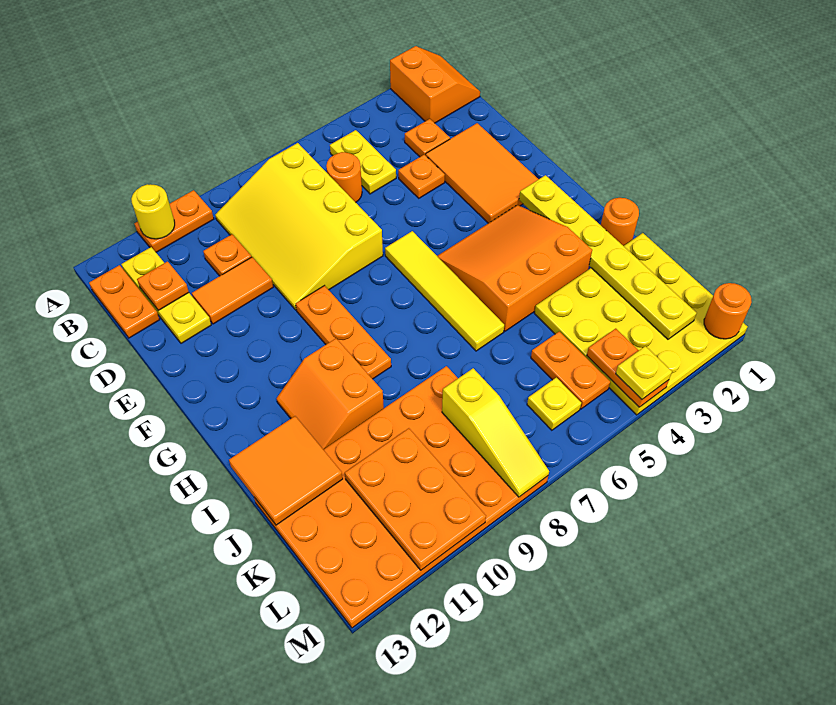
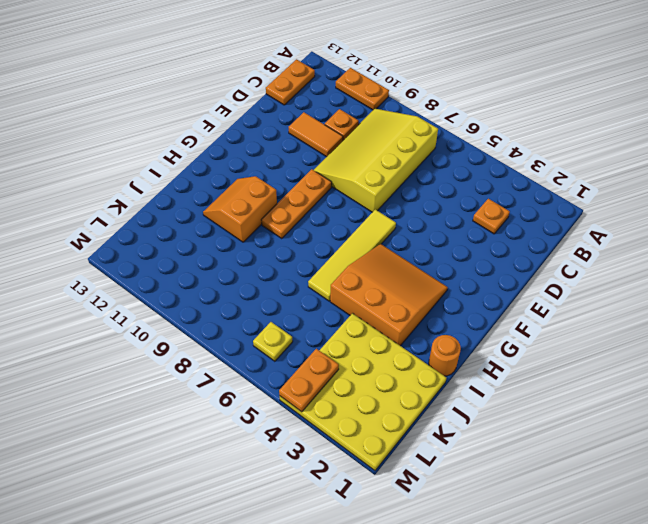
none -> orange slope A1:B2 level 1 top 2
none -> yellow plate B5:C5 level 1
none -> yellow plate B12:D12 level 1
none -> orange round brick C6 level 1

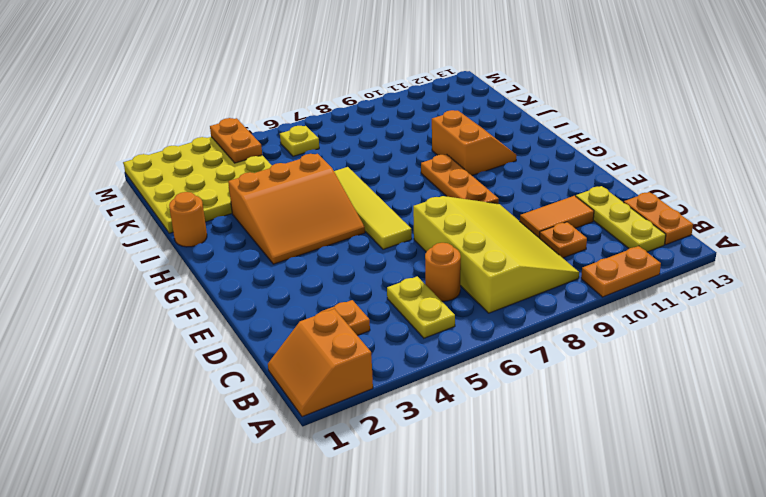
none -> orange tile D2:F3 level 1
none -> orange plate D4 level 1
none -> orange plate J8:M13 level 1
none -> orange plate K5:L5 level 1

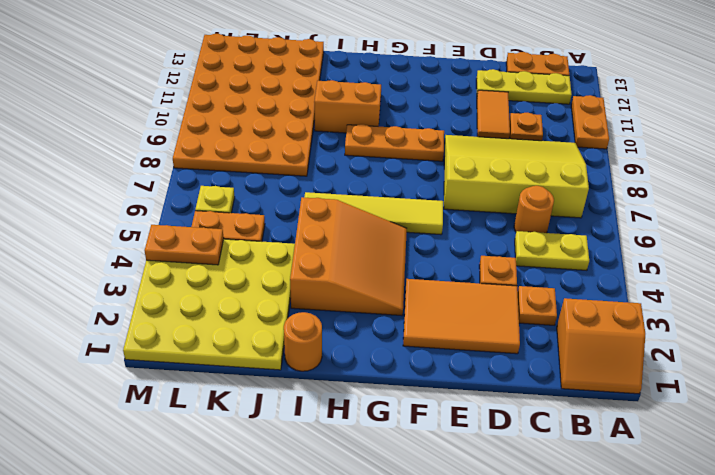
none -> yellow round brick A11 level 2
none -> orange plate C12 level 2
none -> yellow plate G2:L2 level 2
none -> orange tile I12:J13 level 2

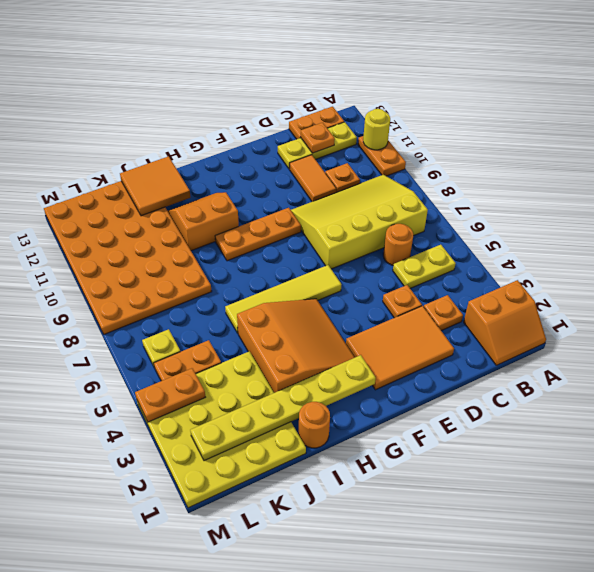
none -> yellow slope K8:M8 level 2 top K
none -> orange plate K10:M11 level 2
none -> orange round brick M1 level 2
none -> yellow plate M4 level 3

